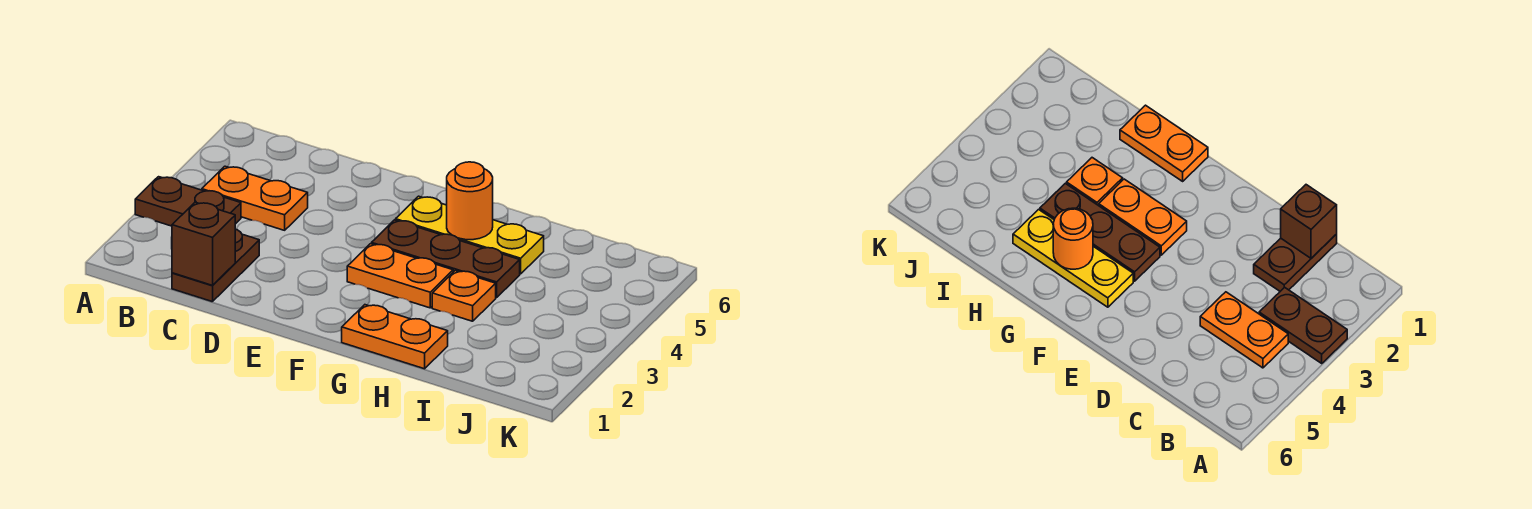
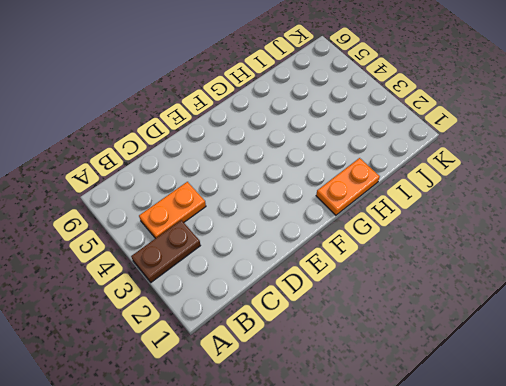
none -> brown plate C1:C2 level 1
none -> orange plate F3:G3 level 1

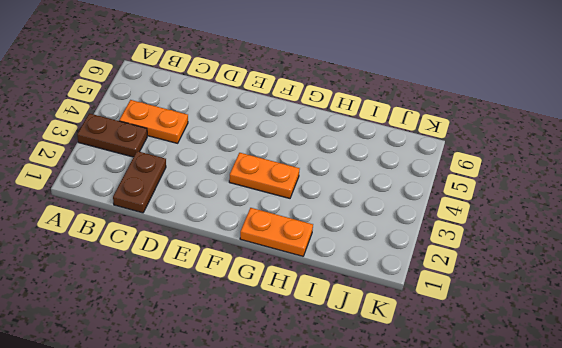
none -> brown plate F4:H4 level 1
none -> yellow plate F5:H5 level 1

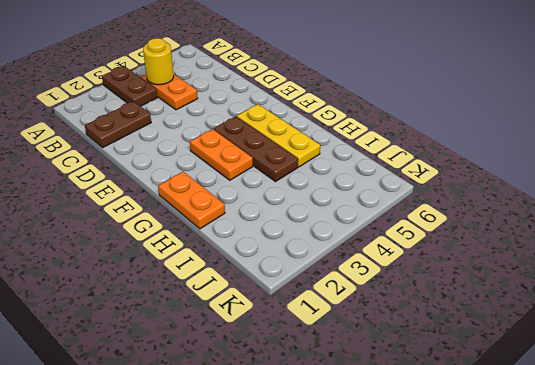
yellow round brick B4 level 2 -> none
none -> orange plate H3 level 1
none -> brown brick C1 level 2

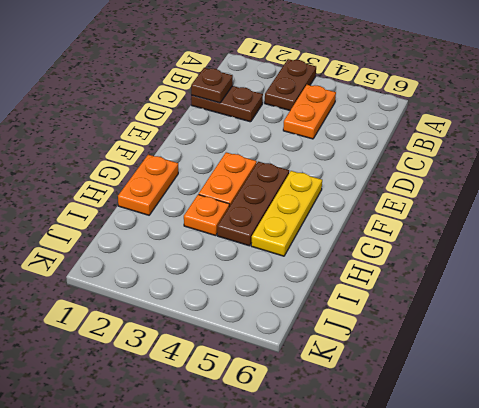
brown plate C1 level 2 -> brown brick C1 level 2
none -> orange round brick G5 level 2

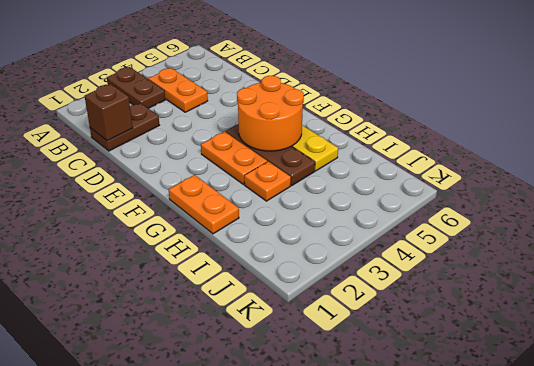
orange round brick F4:G5 level 2 -> orange round brick G5 level 2

